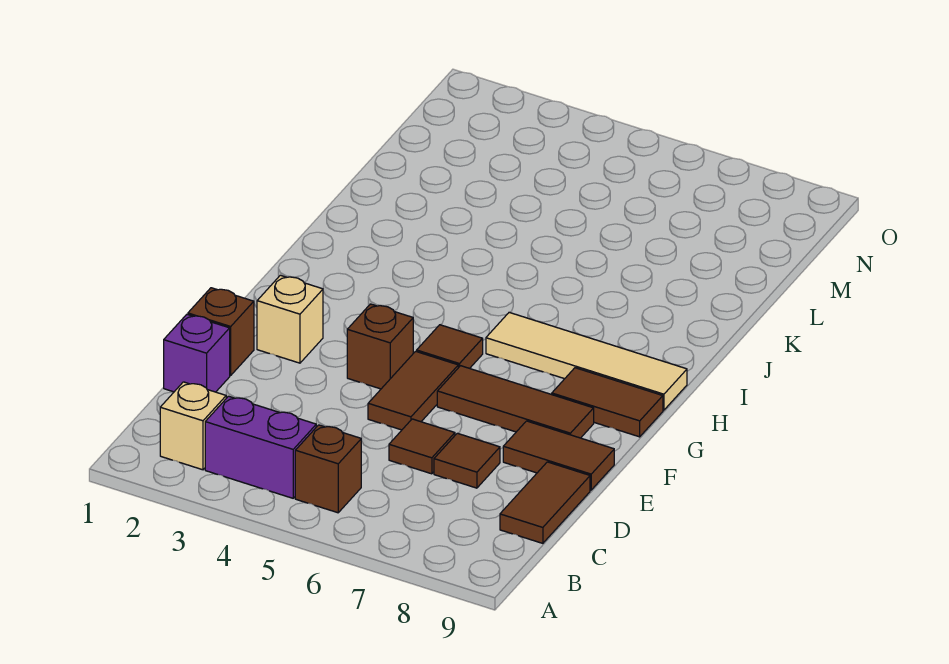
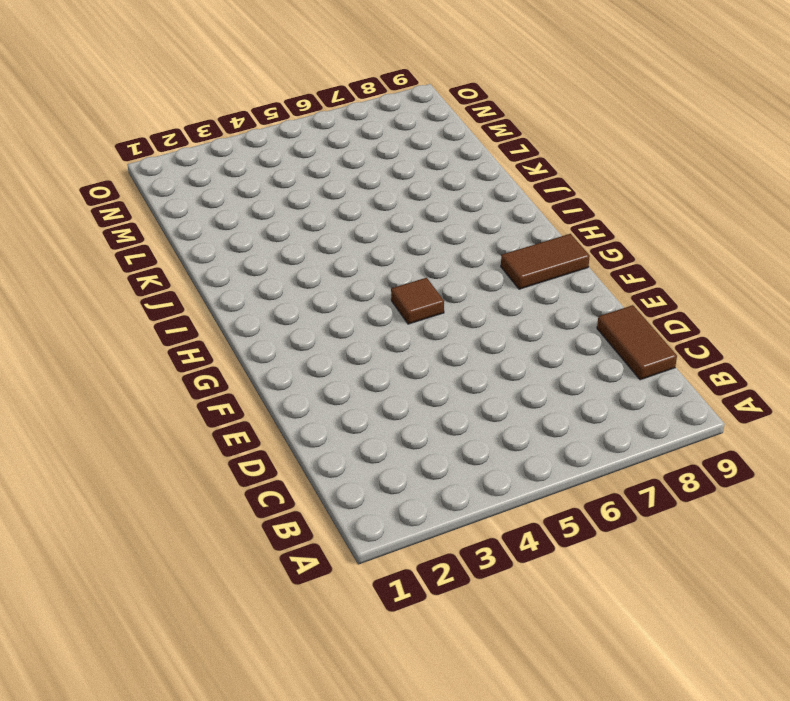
none -> tan brick B2 level 1
none -> purple brick B3:B4 level 1
none -> brown brick B5 level 1

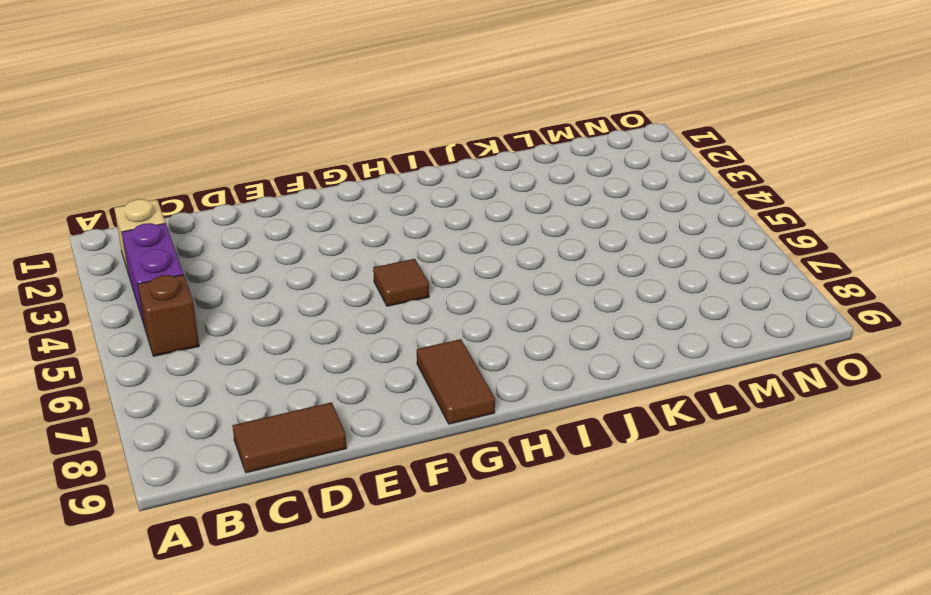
none -> purple brick D1 level 1
none -> brown tile D6 level 1
none -> brown tile D7 level 1

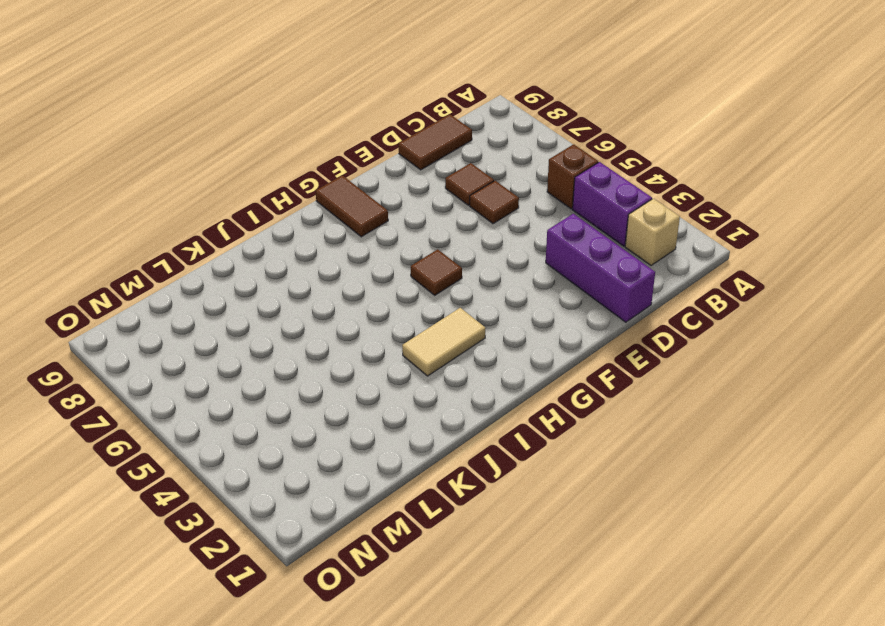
purple brick D1:D3 level 1 -> purple brick D1 level 1
tan tile H3:I3 level 1 -> none
none -> brown brick E1 level 1
none -> brown tile E5:F5 level 1
none -> brown tile E8:E9 level 1

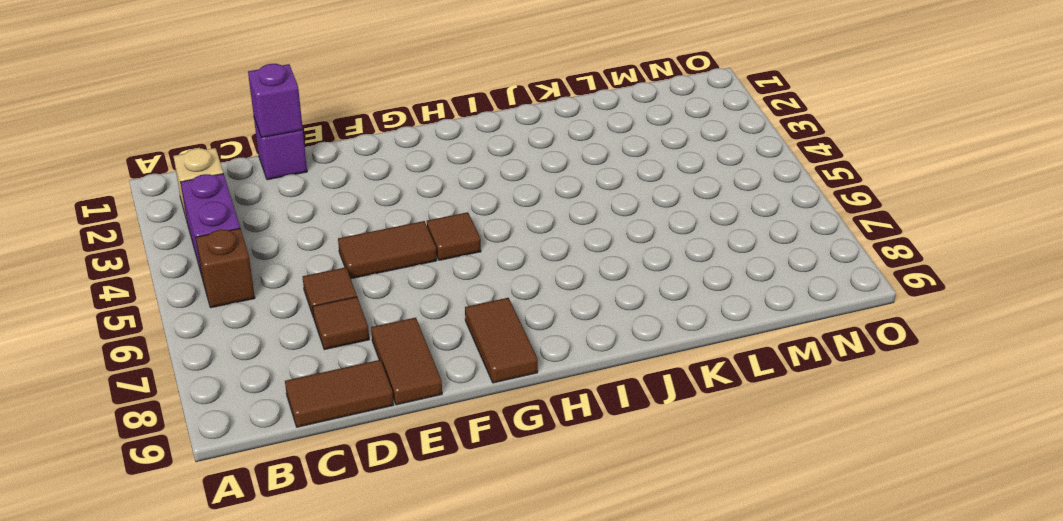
purple brick D1 level 2 -> none
none -> brown brick E1 level 1
none -> tan brick F2 level 1
none -> brown brick F4 level 1

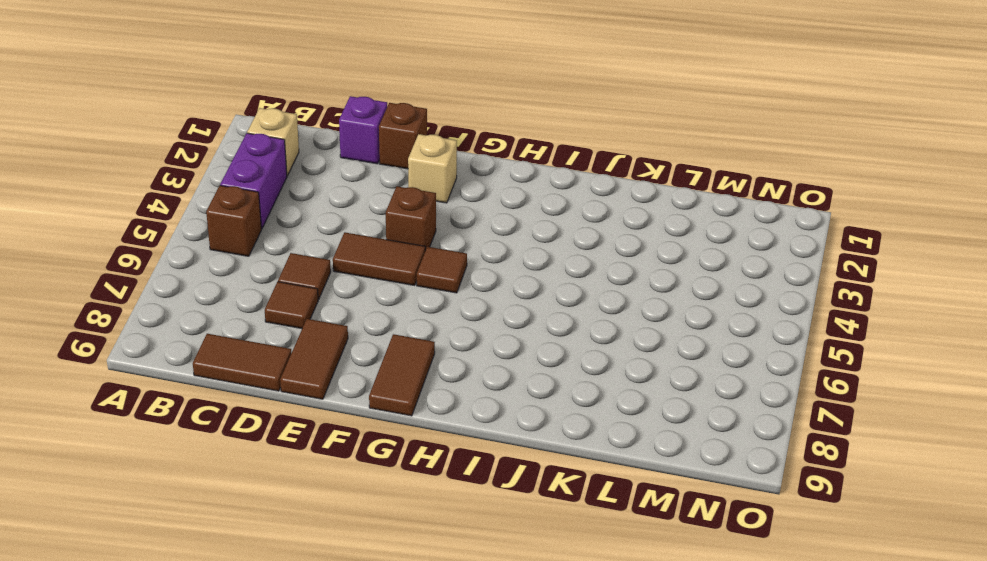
none -> brown tile F6:F8 level 1
none -> tan tile H6:H9 level 1

